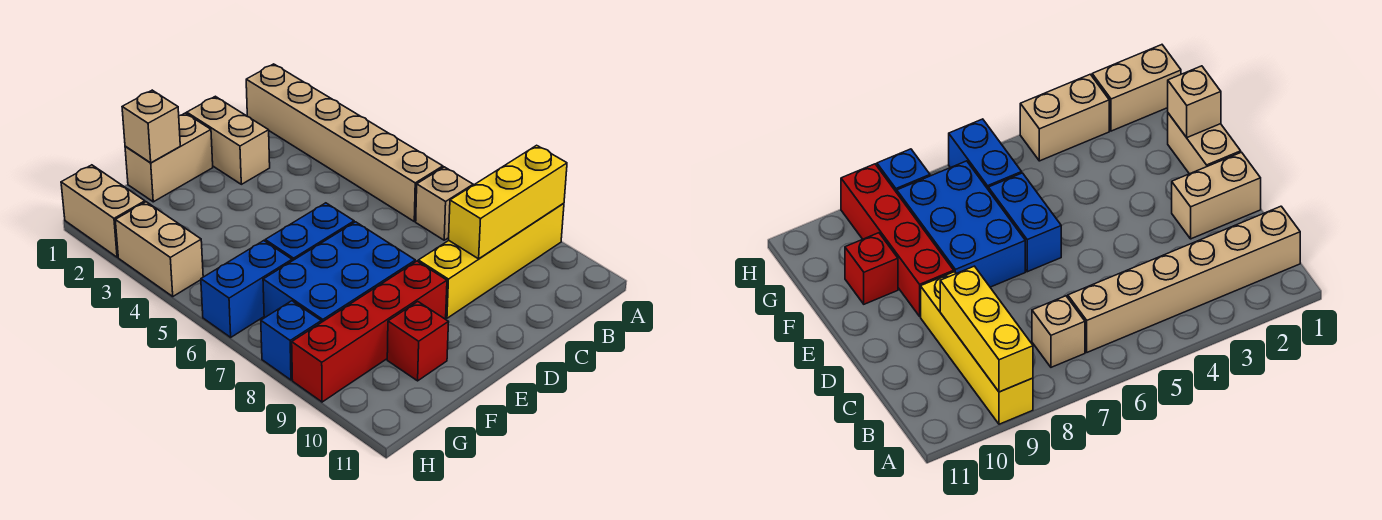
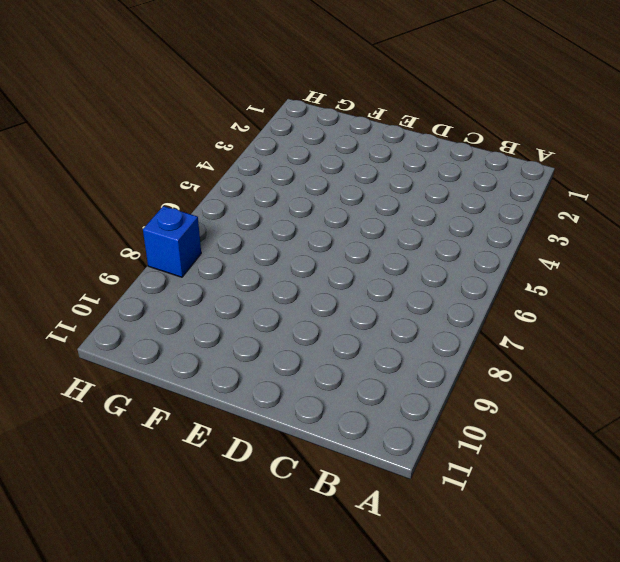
none -> yellow brick A9:D9 level 1
none -> tan brick B1:B6 level 1
none -> tan brick B7 level 1

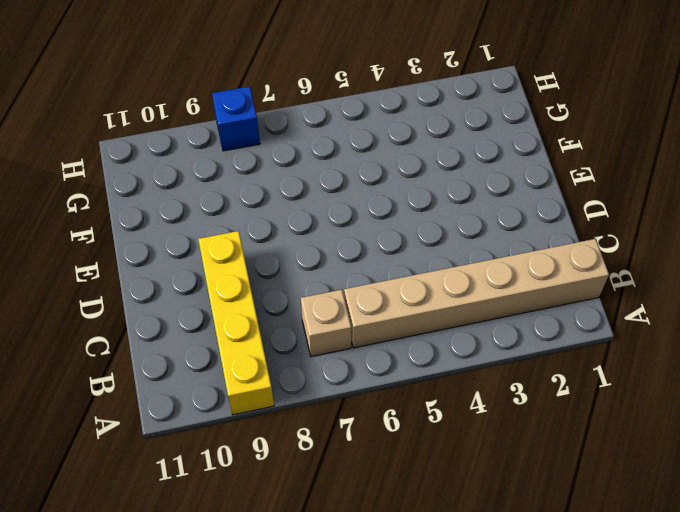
none -> tan brick D1:D2 level 1
none -> tan brick E1:F1 level 1
none -> blue brick E6:F6 level 1

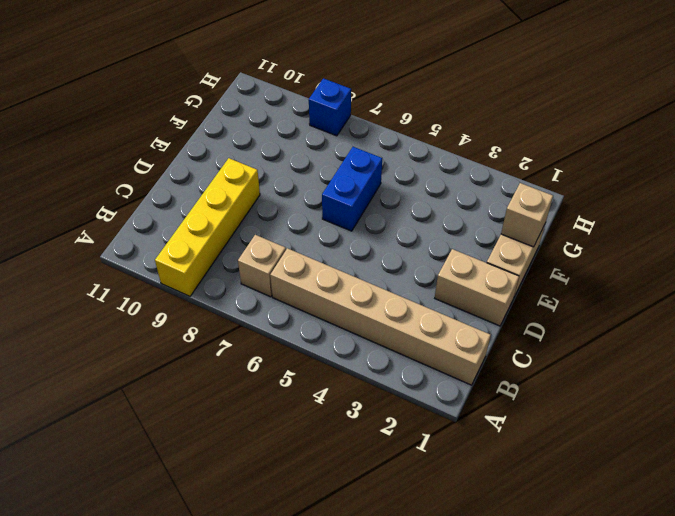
none -> blue brick E7:G8 level 1
none -> red brick E9:H9 level 1
none -> red brick F10 level 1

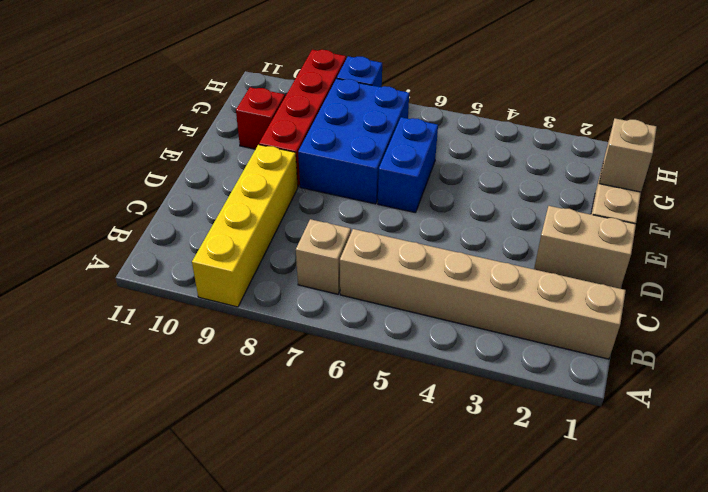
none -> blue brick G6:H6 level 1
none -> tan brick H1:H2 level 1
none -> tan brick H3:H4 level 1

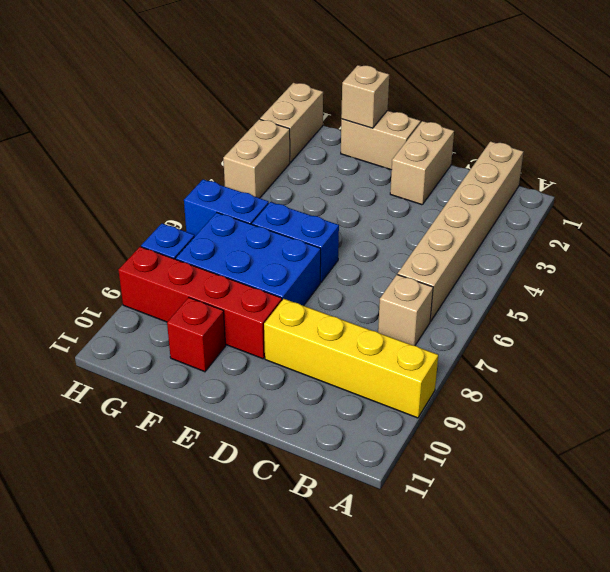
none -> yellow brick A9:C9 level 2

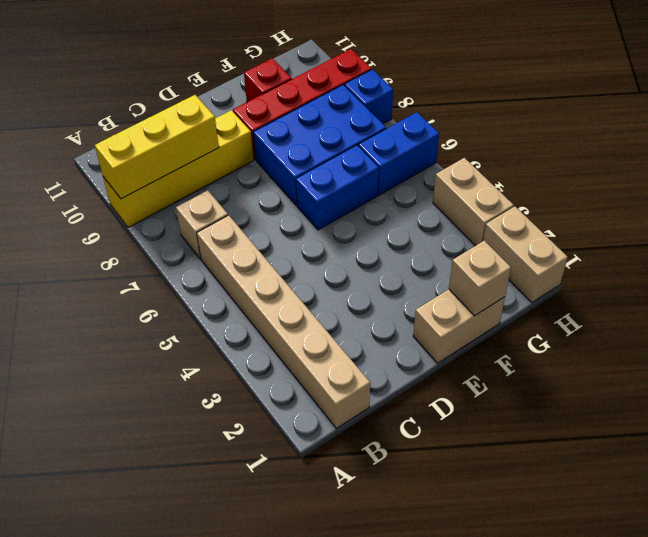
none -> tan brick D1:D2 level 1

